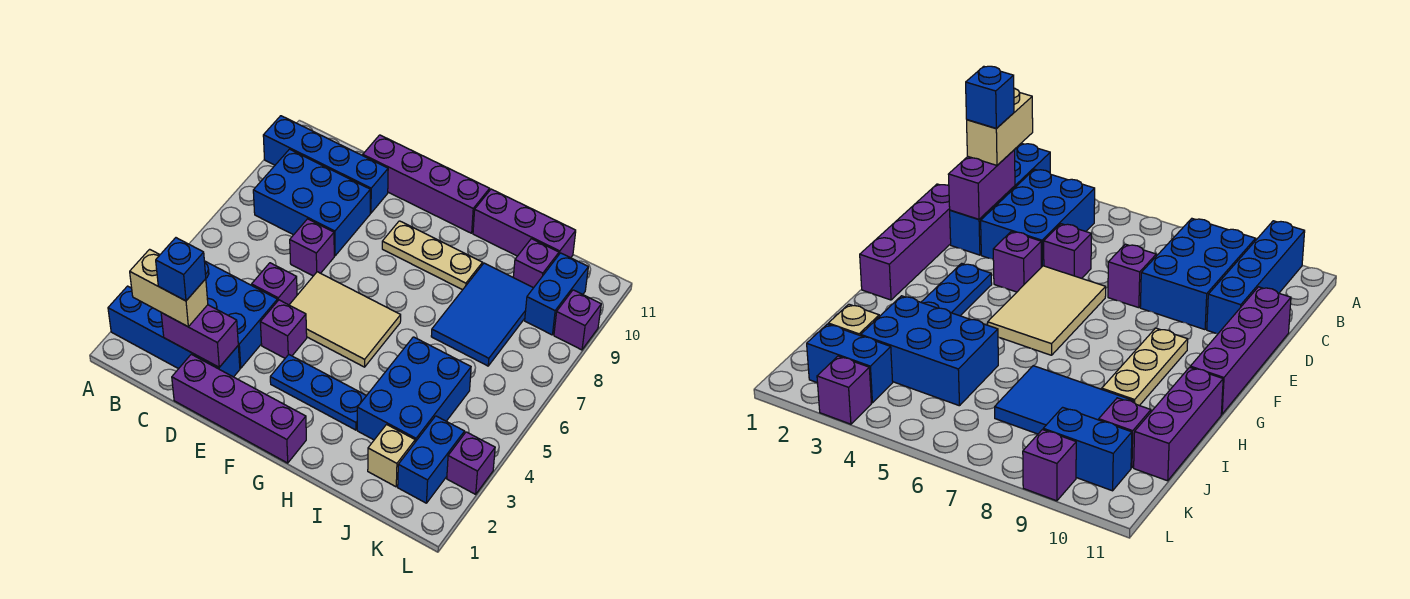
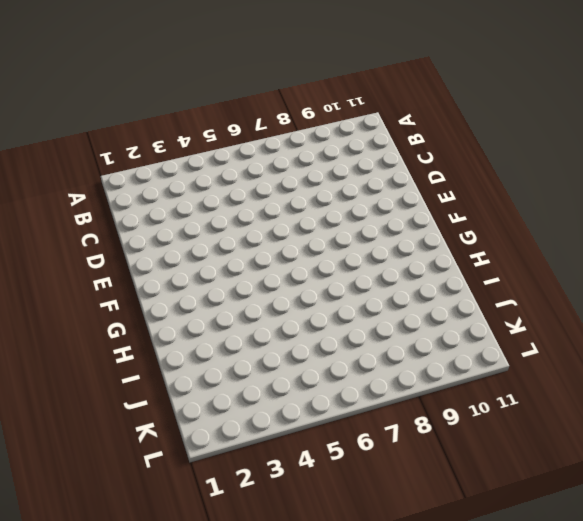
none -> blue brick A2:D2 level 1
none -> blue brick A10:D10 level 1
none -> blue brick B3:D4 level 1

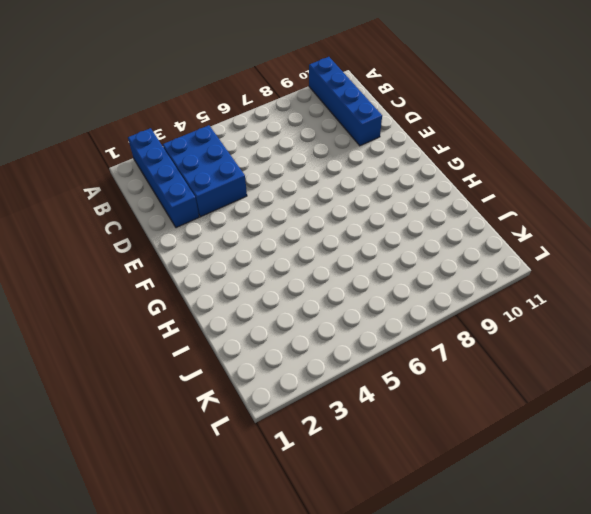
none -> blue brick B8:D9 level 1
none -> purple brick D1:G1 level 1
none -> purple brick D5 level 1

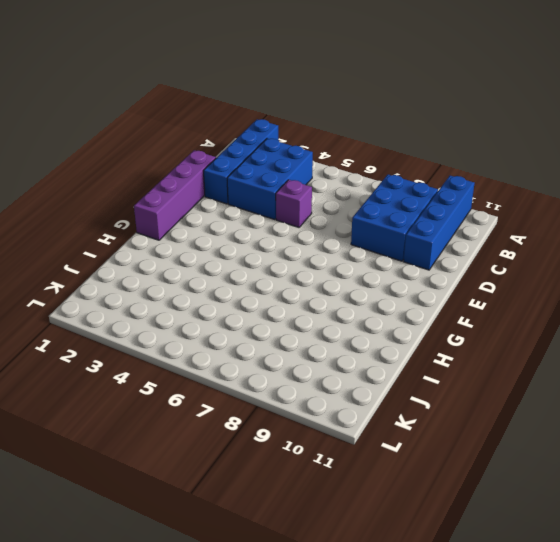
none -> purple brick D7 level 1
none -> purple brick D11:G11 level 1
none -> purple brick E4 level 1

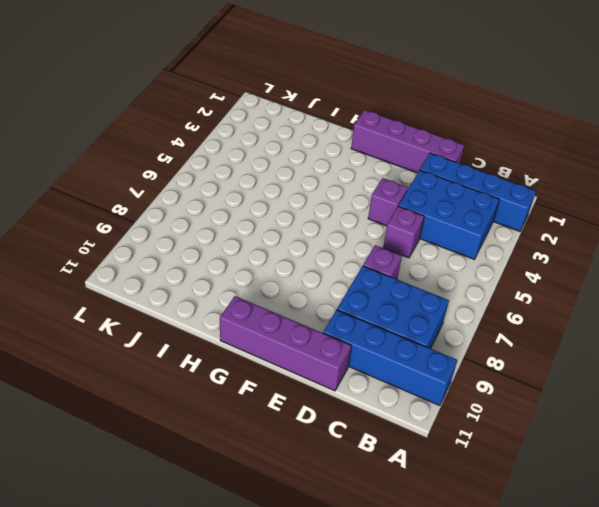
none -> tan tile E5:G6 level 1
none -> blue plate F3:H3 level 1
none -> tan plate F9:H9 level 1

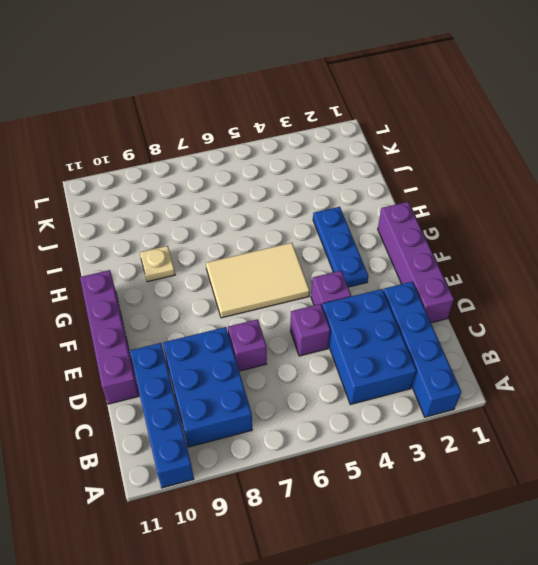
tan tile F5:G7 level 1 -> tan tile E5:G6 level 1
tan plate H9 level 1 -> tan plate F9:H9 level 1
none -> purple brick H11:J11 level 1
none -> blue brick I3:J5 level 1
none -> blue tile I7:J9 level 1

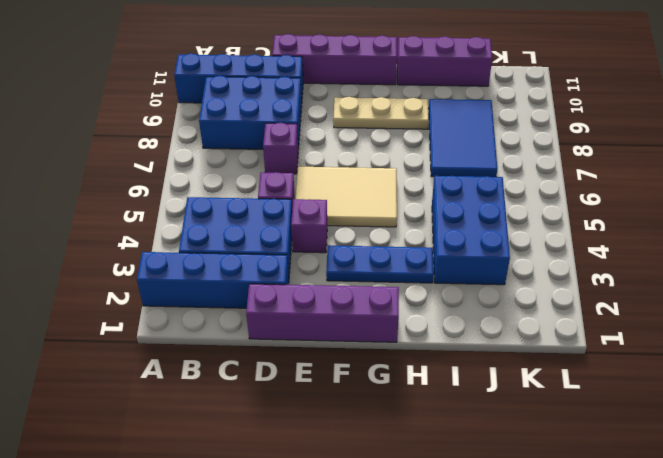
none -> tan brick J2 level 1
none -> purple brick J10 level 1
none -> blue brick K2:K3 level 1

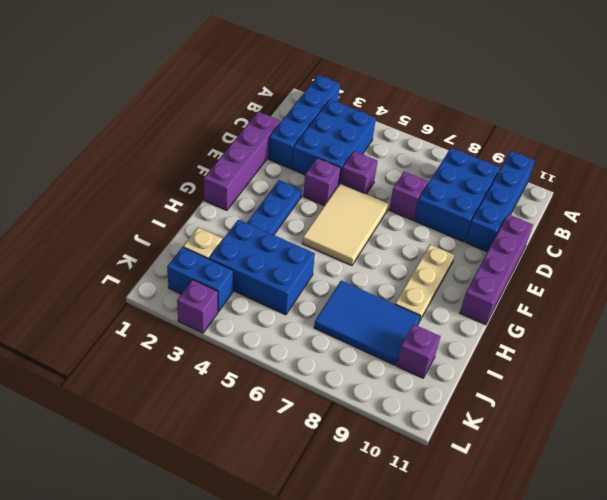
none -> purple brick H11:J11 level 1
none -> blue brick K9:K10 level 1
none -> purple brick L9 level 1

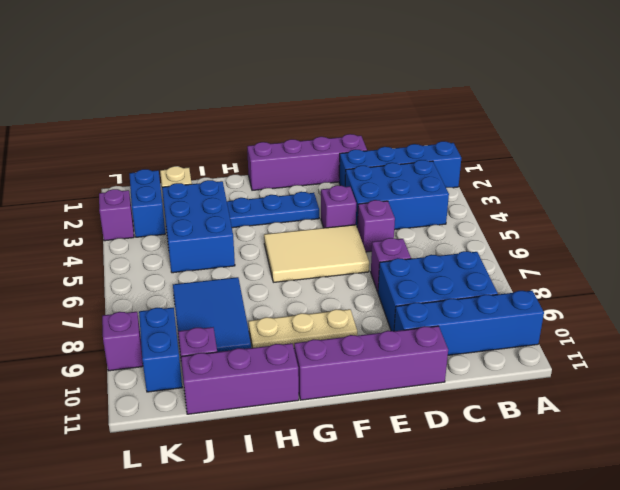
none -> purple brick C2:D2 level 2
none -> tan brick B2:C2 level 3
none -> blue brick C2 level 4

